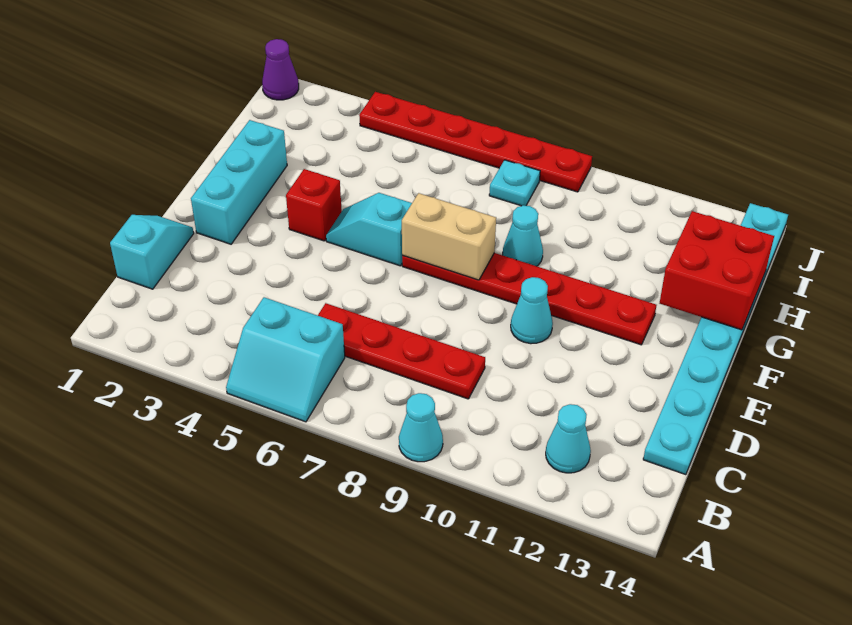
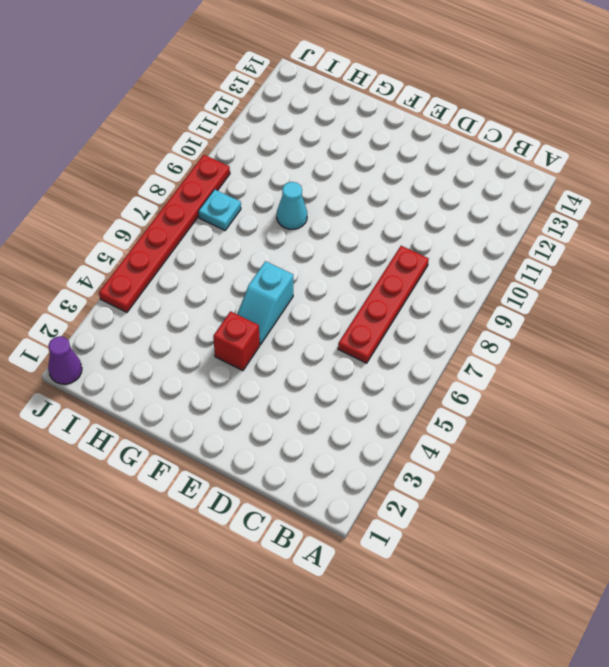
none -> cyan slope A5:B6 level 1 top B
none -> cyan cone A9 level 1
none -> cyan cone B12 level 1

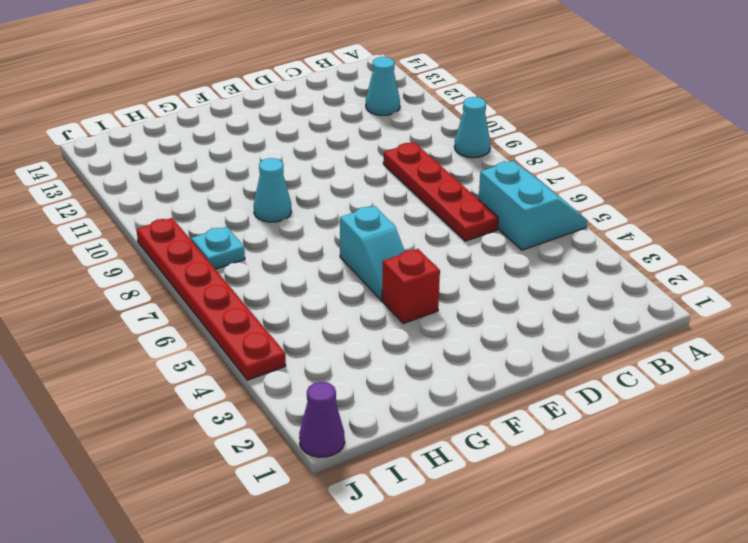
none -> cyan slope C1:D1 level 1 top C
none -> cyan plate C14:J14 level 1
none -> cyan brick E2:G2 level 1

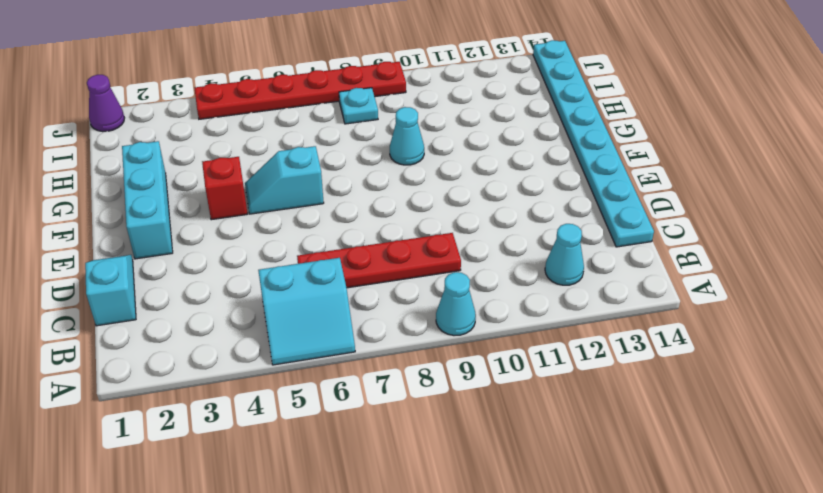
none -> cyan cone E10 level 1
none -> red plate F7:F12 level 1
none -> tan brick F7:F8 level 2

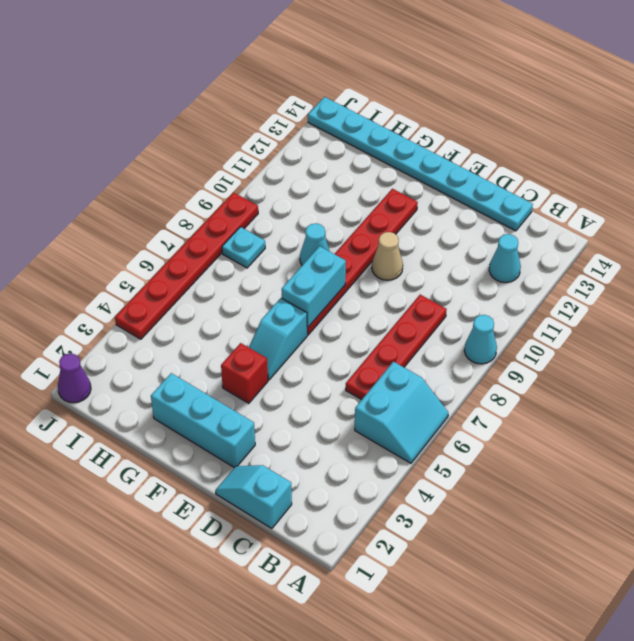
tan cone E10 level 1 -> cyan cone E10 level 1
cyan brick F7:F8 level 2 -> tan brick F7:F8 level 2
none -> red brick G13:H14 level 2

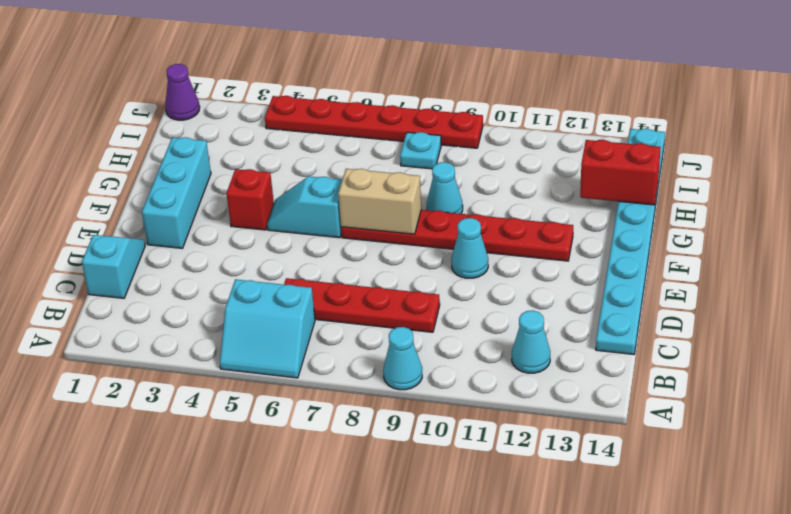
red brick H13:H14 level 2 -> red brick G13:H14 level 2

